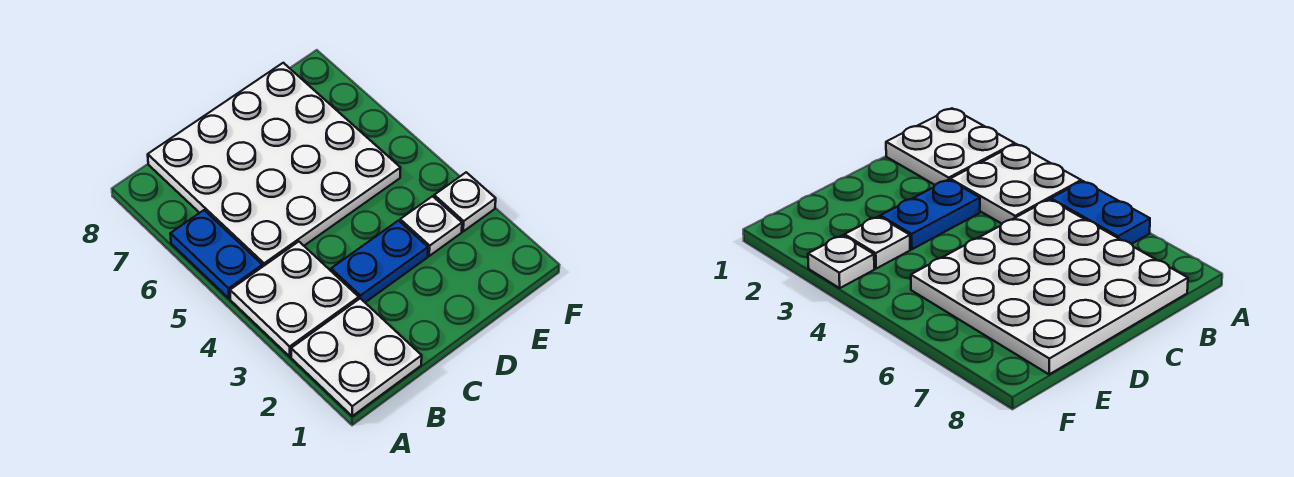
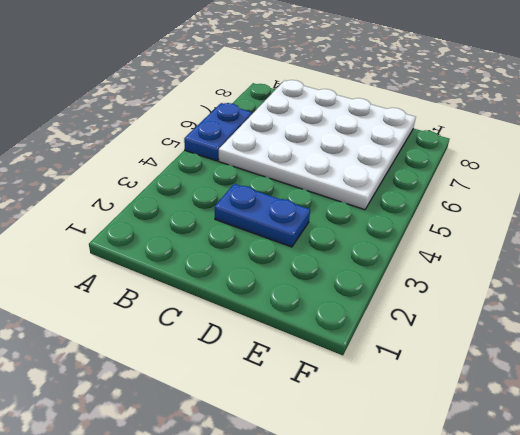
none -> white plate A1:B2 level 1
none -> white plate A3:B4 level 1

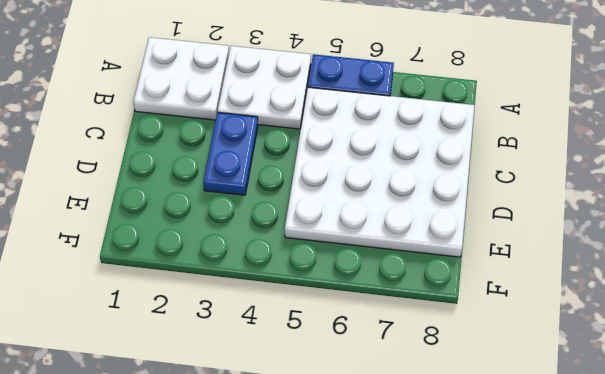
none -> white plate E3 level 1
none -> white plate F3 level 1

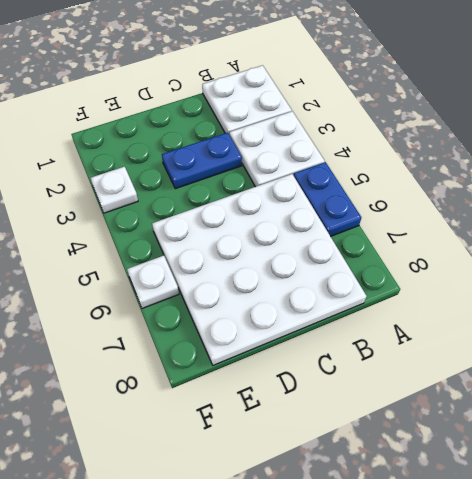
white plate F6 level 1 -> white plate E3 level 1

